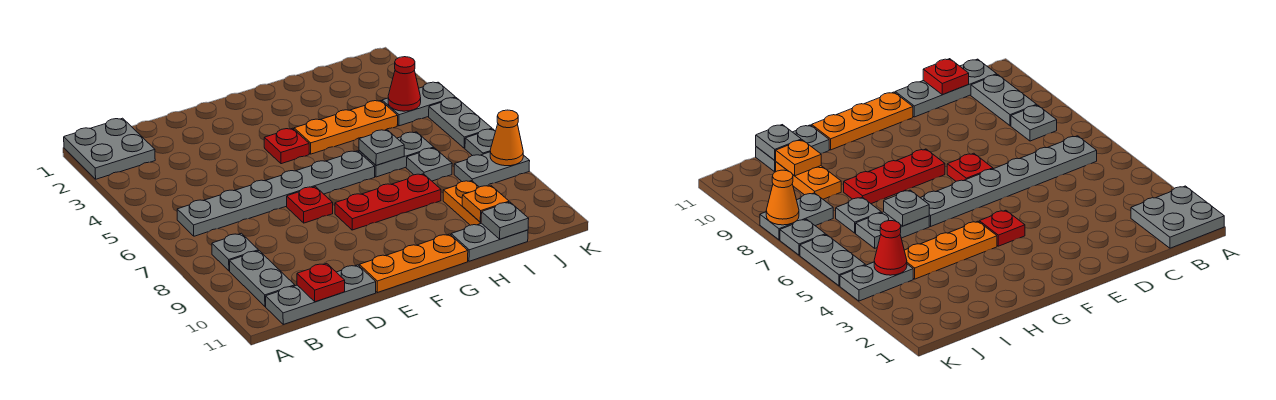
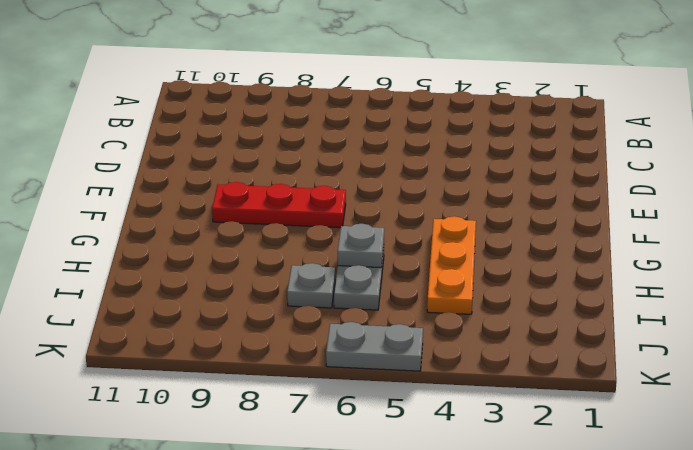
red plate F7:F9 level 1 -> red plate F8:H8 level 1
none -> grey plate A1:B2 level 1
none -> grey plate B6:G6 level 1
none -> grey plate B8 level 1

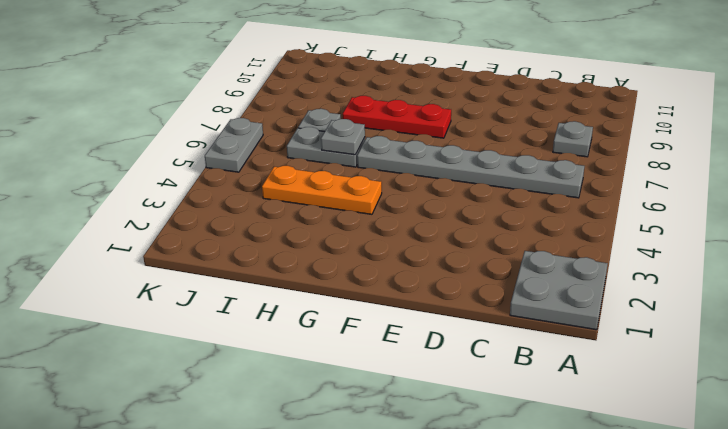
none -> grey plate B9:B10 level 1
none -> grey plate B11:D11 level 1
none -> red plate E7 level 1

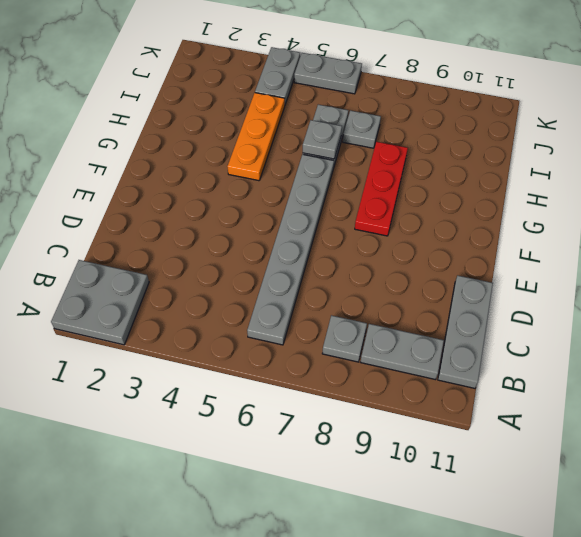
none -> red plate E7 level 1
none -> orange plate E11:G11 level 1
none -> red plate F4 level 1

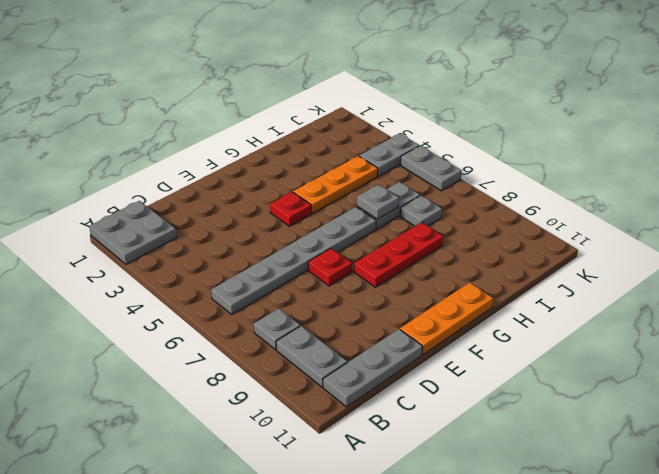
none -> grey plate H11:I11 level 1
none -> orange plate I9:I10 level 1
none -> grey plate J8:K8 level 1

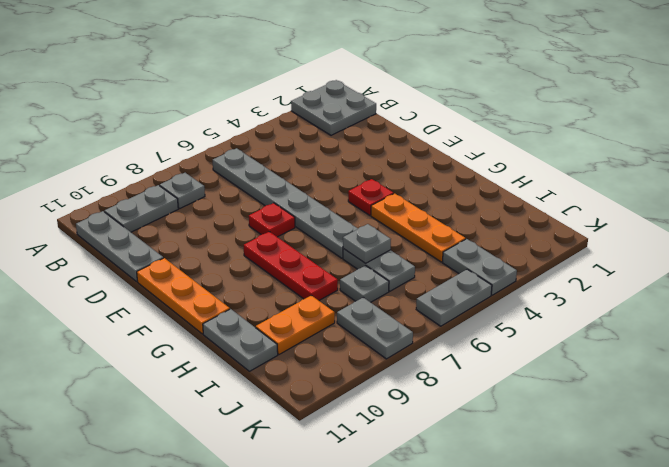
none -> grey plate K7 level 1
none -> red plate C11 level 2
none -> orange plate I10 level 2

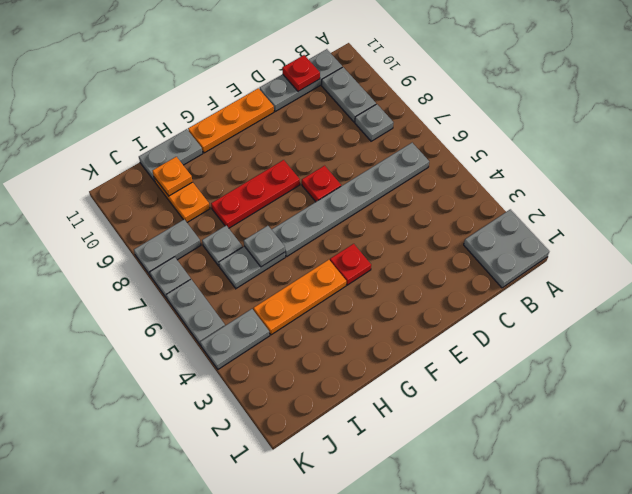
none -> grey plate I11 level 2
none -> red cone J4 level 2
none -> orange cone K8 level 2

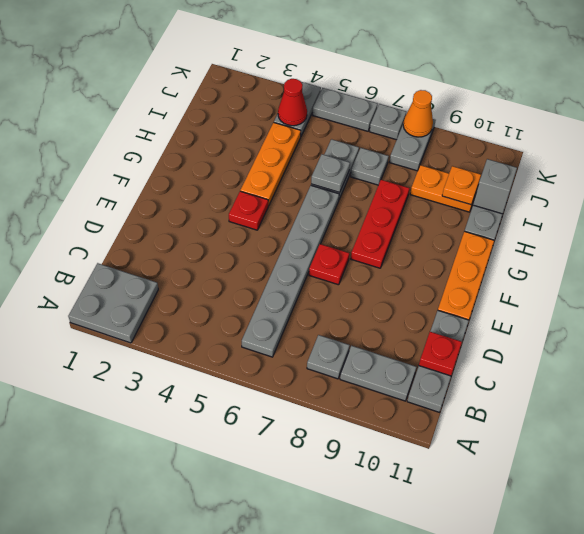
grey brick I11 level 2 -> grey plate I11 level 2

